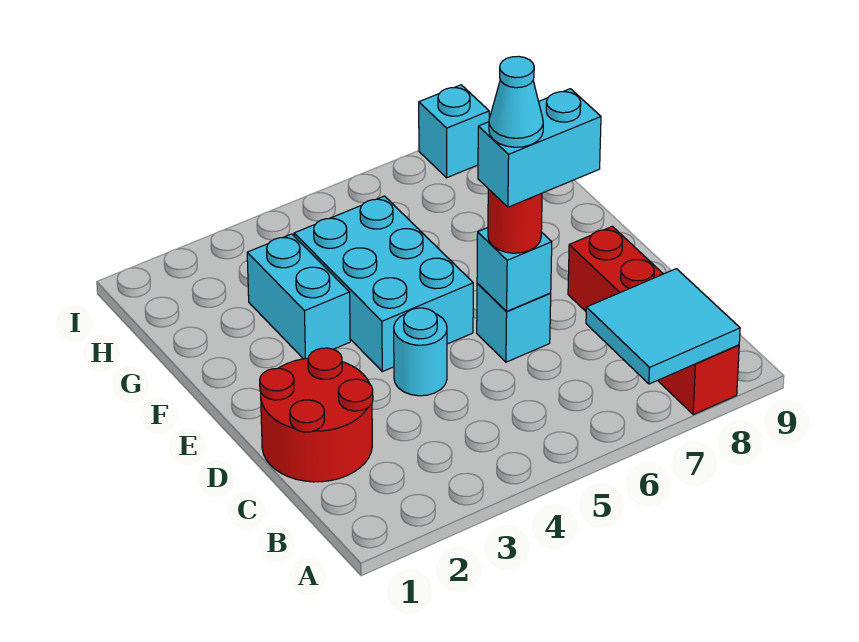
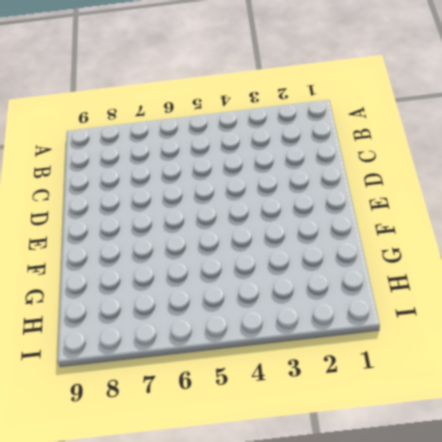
none -> red brick A8:D8 level 1
none -> red round brick C1:D2 level 1
none -> cyan round brick D4 level 1

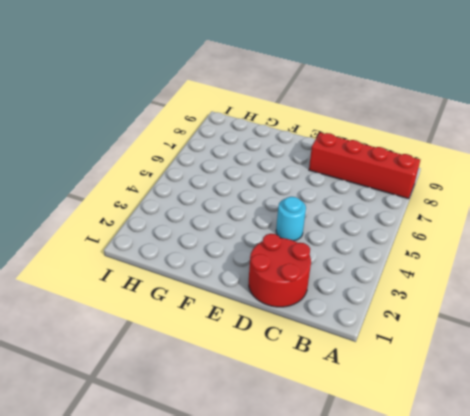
none -> cyan brick D6 level 1
none -> cyan brick E4:G5 level 1
none -> cyan brick F3:G3 level 1

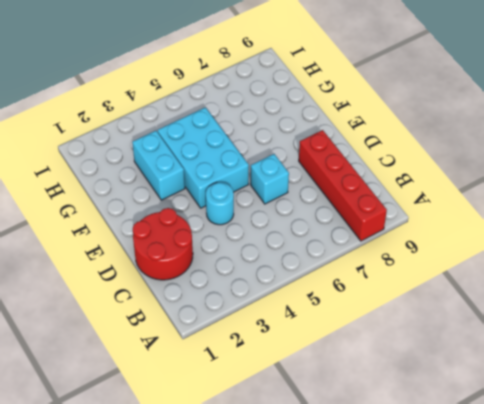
none -> cyan brick I8 level 1
none -> cyan tile A7:B8 level 2
none -> cyan brick D6 level 2

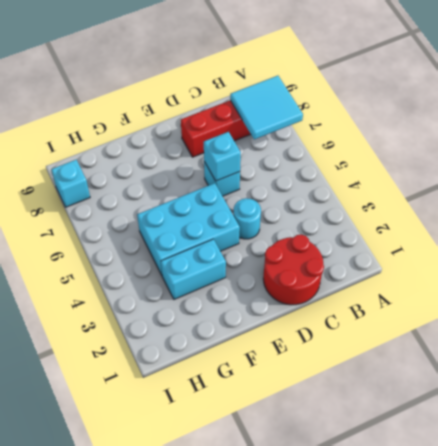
none -> red round brick D6 level 3
none -> cyan brick D6:D7 level 4
none -> cyan cone D6 level 5

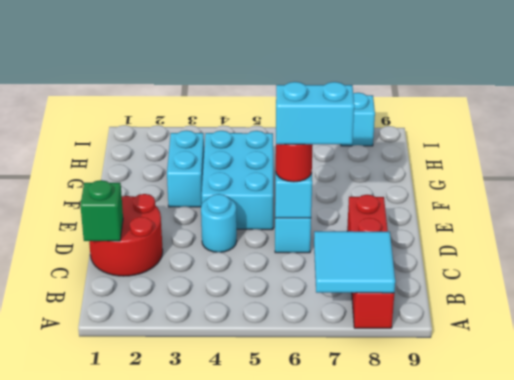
green brick C1 level 2 -> none
none -> cyan cone D6 level 5

